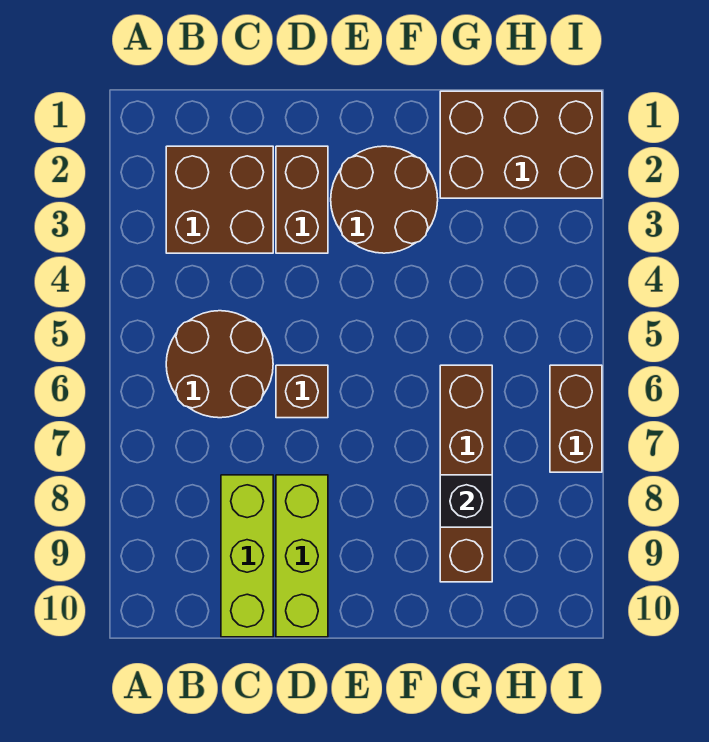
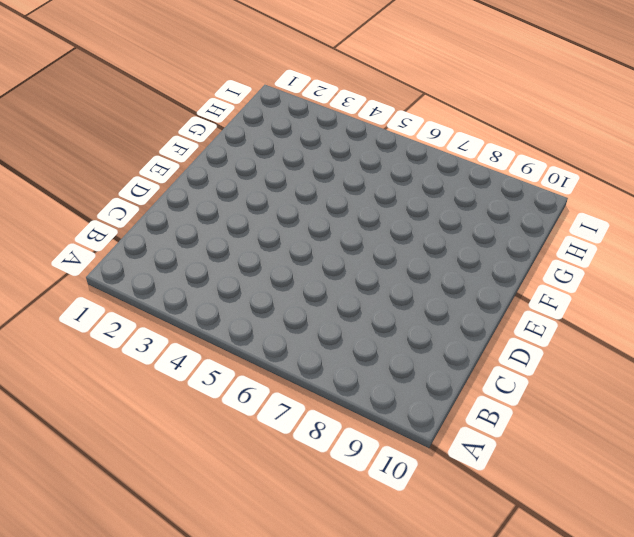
none -> brown brick B2:C3 level 1
none -> brown round brick B5:C6 level 1

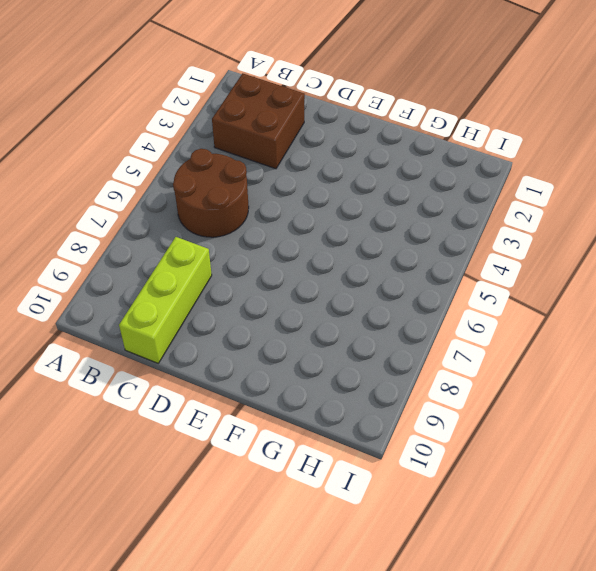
none -> brown brick D2:D3 level 1
none -> brown brick D6 level 1

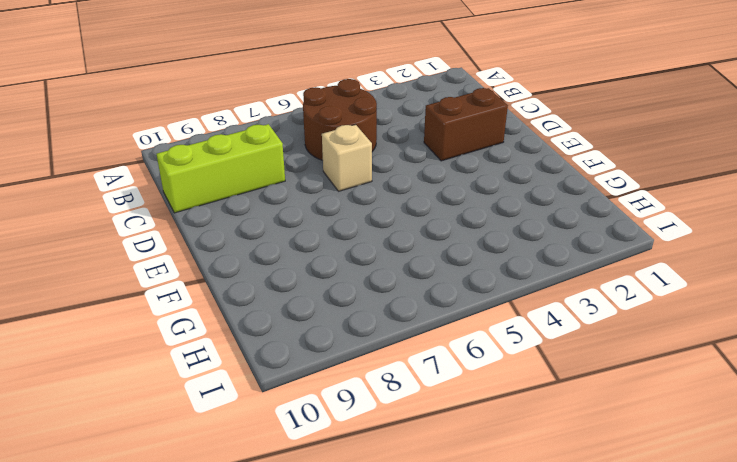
tan brick D6 level 1 -> brown brick D6 level 1
none -> brown brick B2:C3 level 1
none -> lime brick D8:D10 level 1

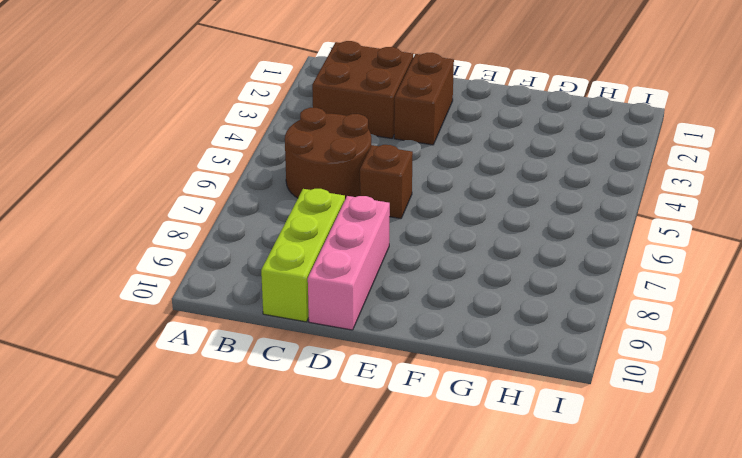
pink brick D8:D10 level 1 -> lime brick D8:D10 level 1
none -> brown round brick E2:F3 level 1
none -> brown brick G1:I2 level 1

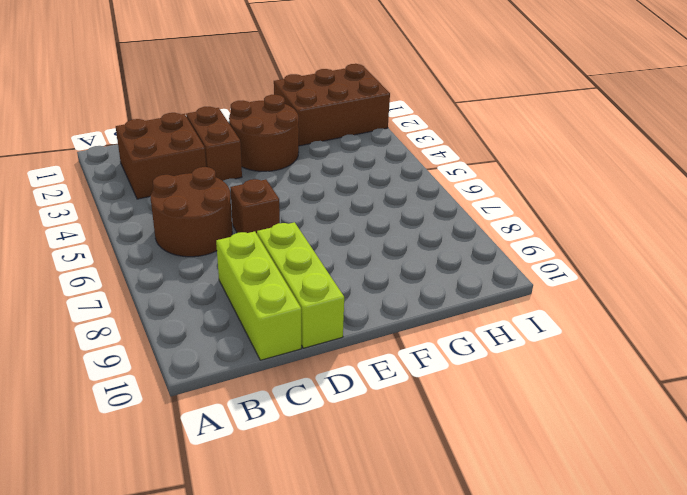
none -> brown brick G6:G9 level 1
none -> brown brick I6:I7 level 1

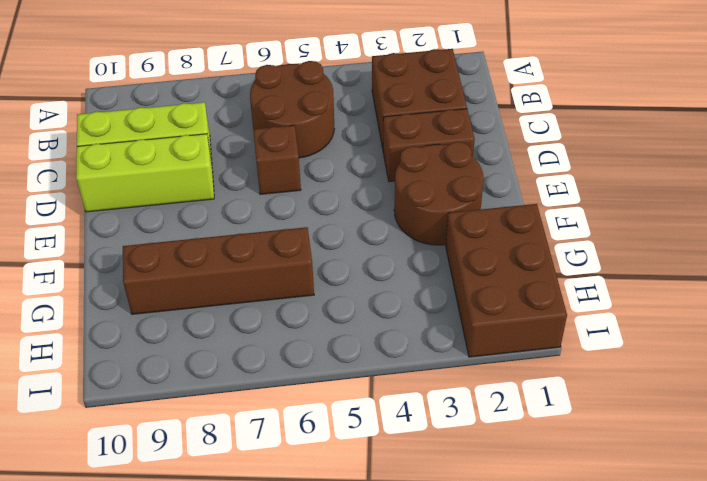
none -> brown brick I6:I7 level 1
none -> black brick G8 level 2

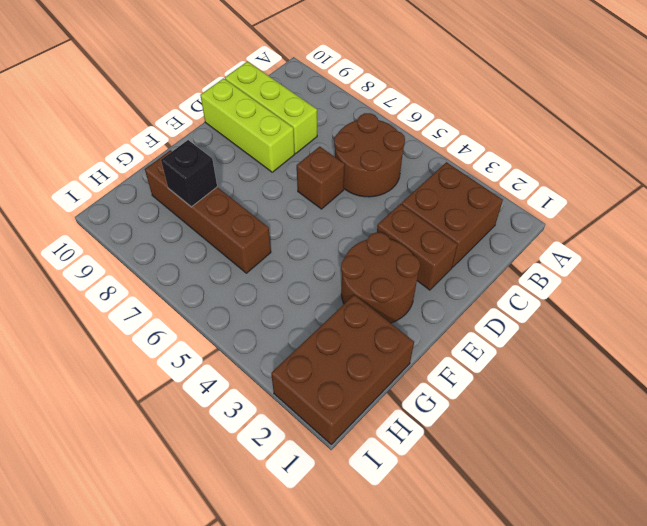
none -> brown brick I6:I7 level 1

